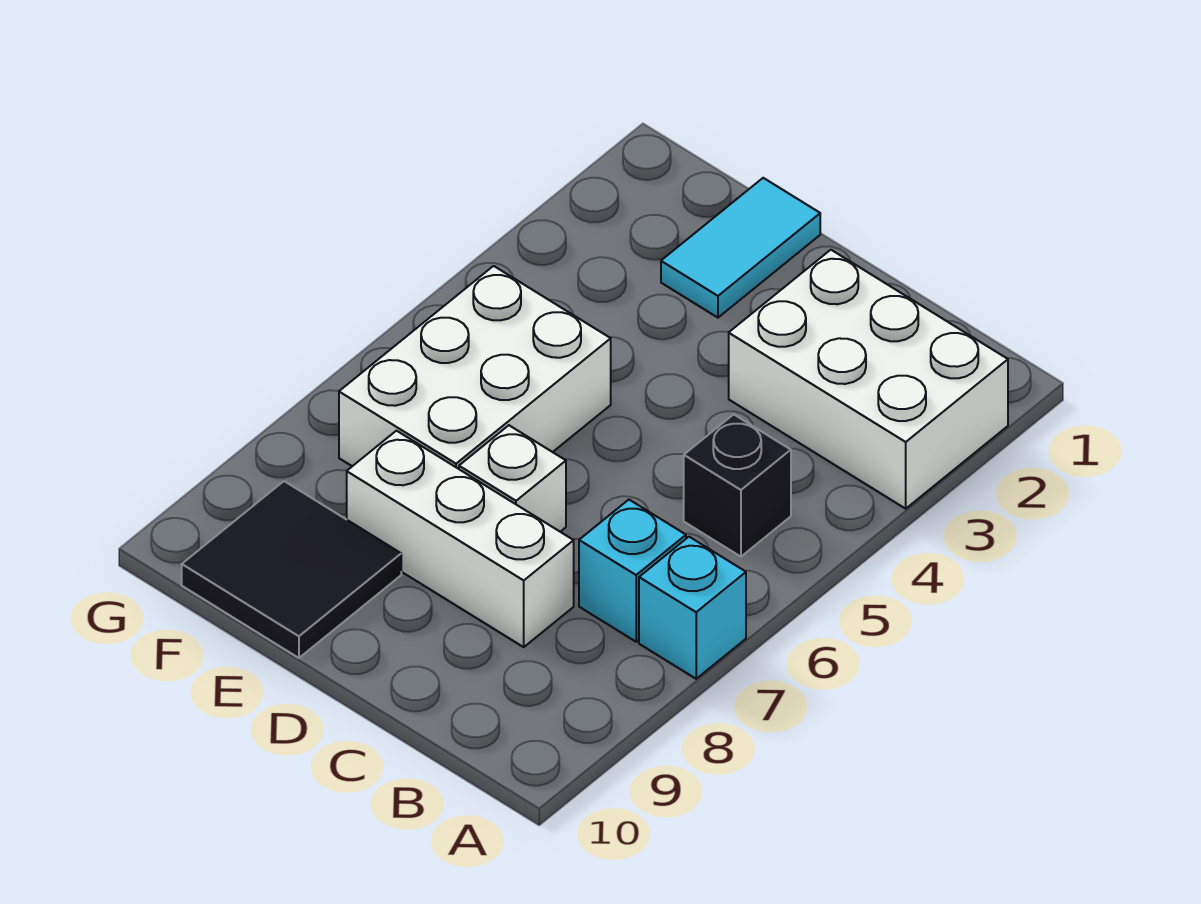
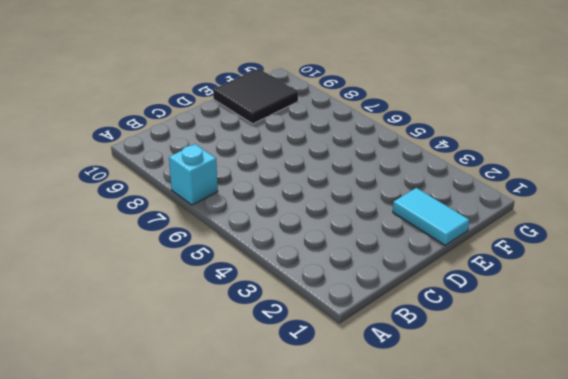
none -> white brick A2:C3 level 1
none -> black brick B5 level 1

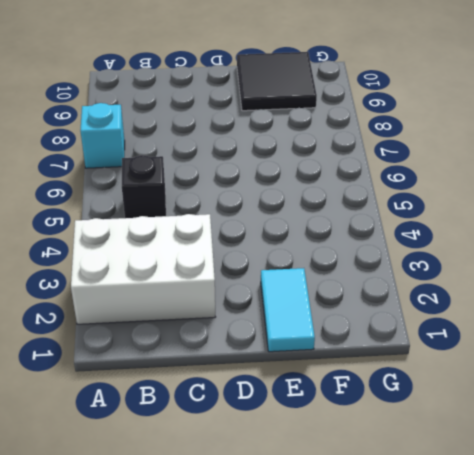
none -> cyan brick B7 level 1
none -> white brick C8:E8 level 1

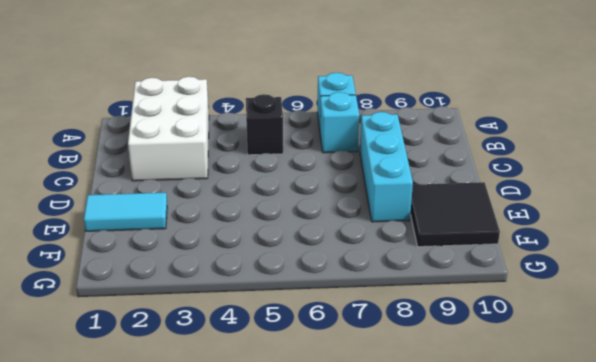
cyan brick C8:E8 level 1 -> white brick C8:E8 level 1
none -> white brick D7 level 1
none -> white brick E5:F7 level 1

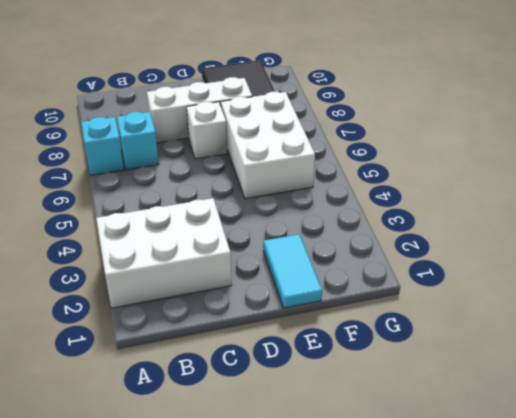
none -> black brick B5 level 1

